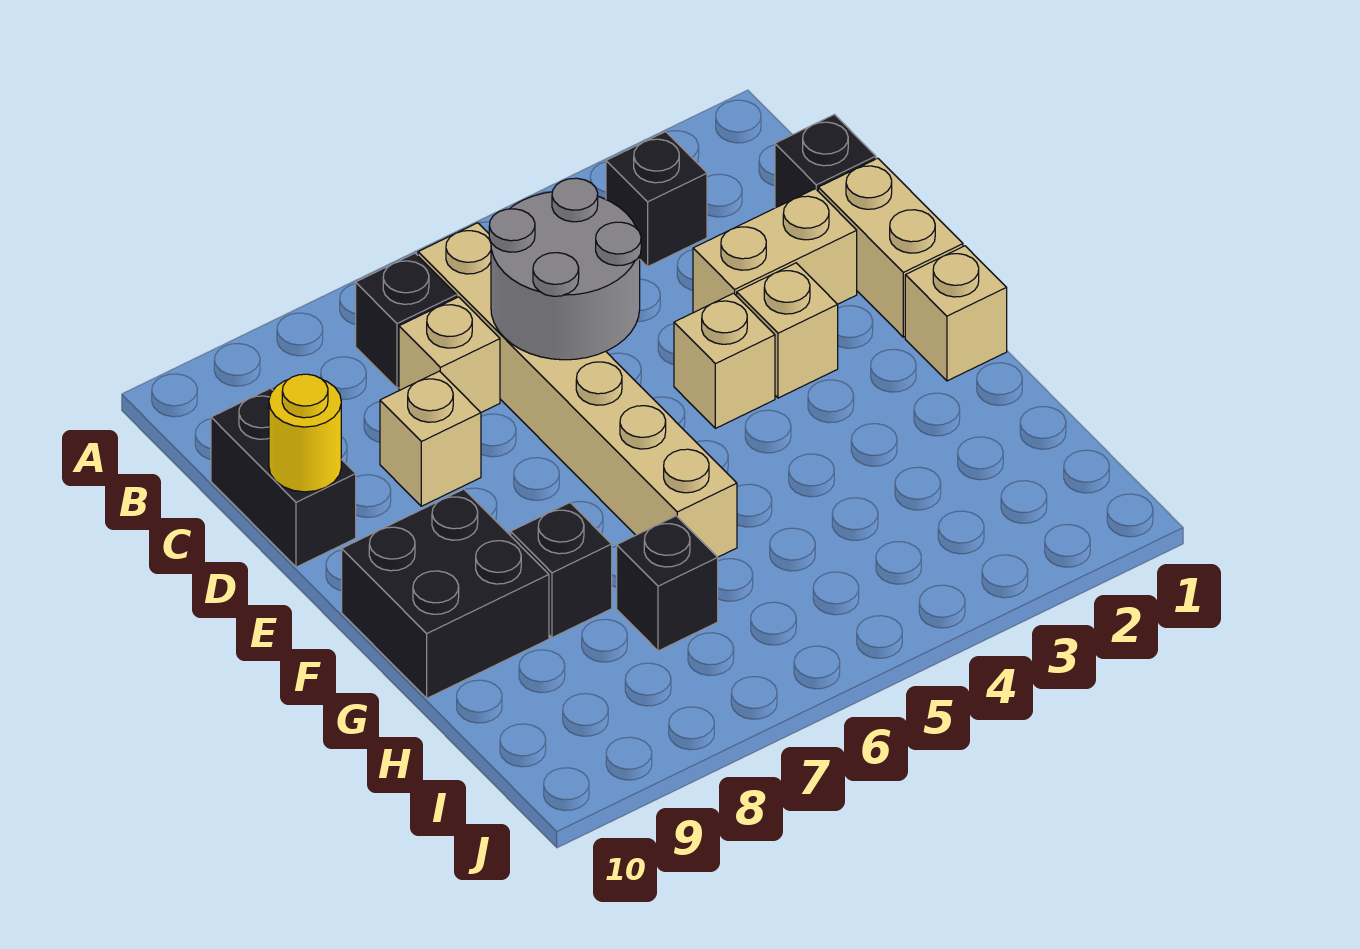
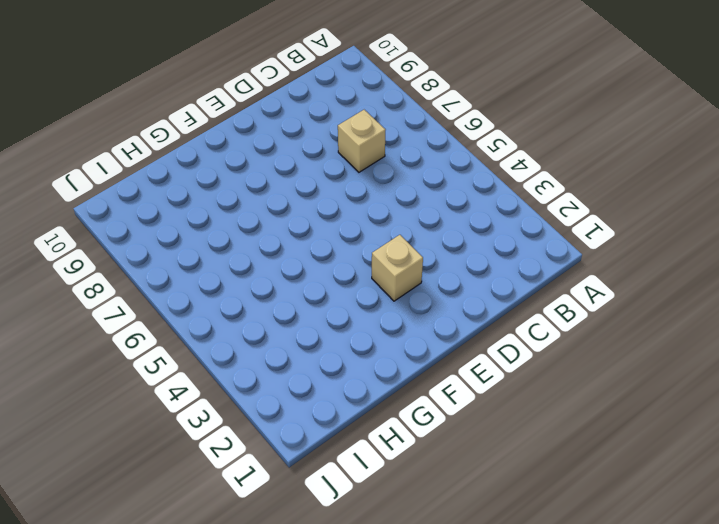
none -> black brick B3 level 1
none -> tan brick B6:G6 level 1
none -> black brick B7 level 1

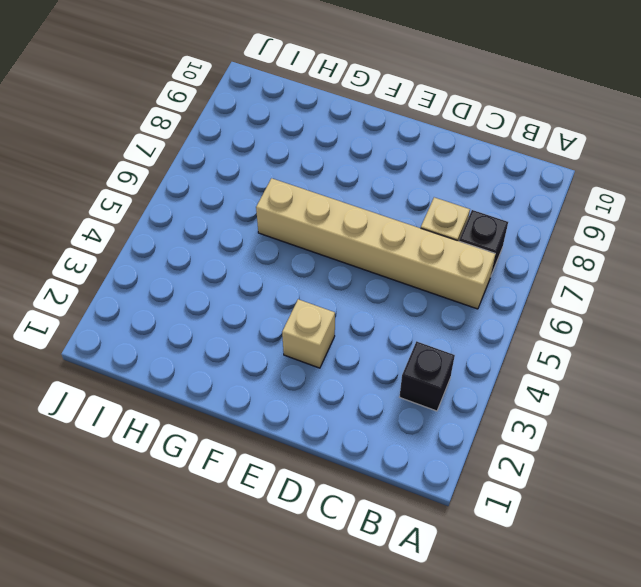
none -> black brick C1 level 1
none -> black brick C10:D10 level 1
none -> tan brick D1:E1 level 1

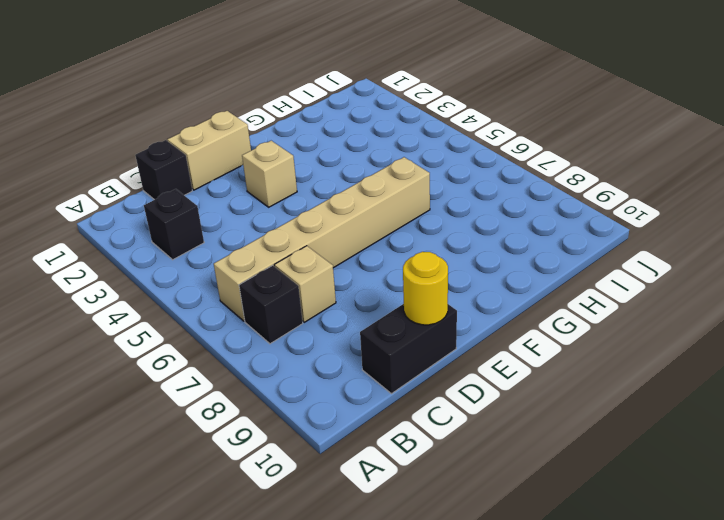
none -> tan brick D2:D3 level 1
none -> tan brick D8 level 1
none -> tan brick E4 level 1

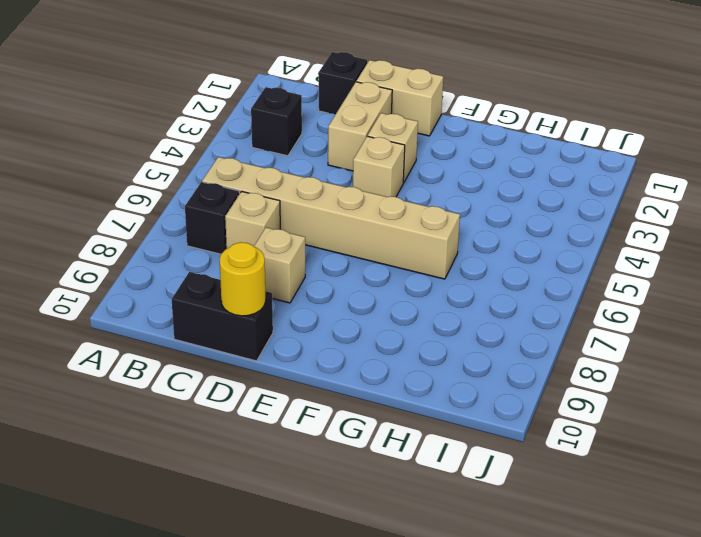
none -> tan brick F1 level 1
none -> black brick F9:G10 level 1
none -> black brick G8 level 1

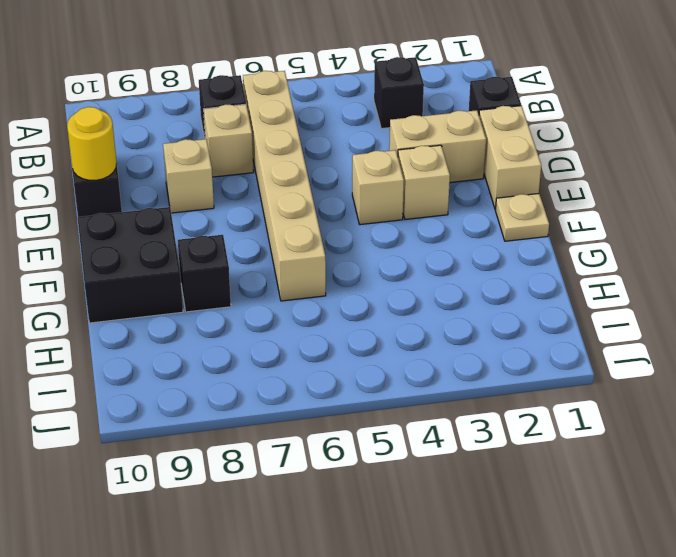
tan plate F1 level 1 -> tan brick F1 level 1
none -> black brick H7 level 1
none -> grey round brick C5:D6 level 2

